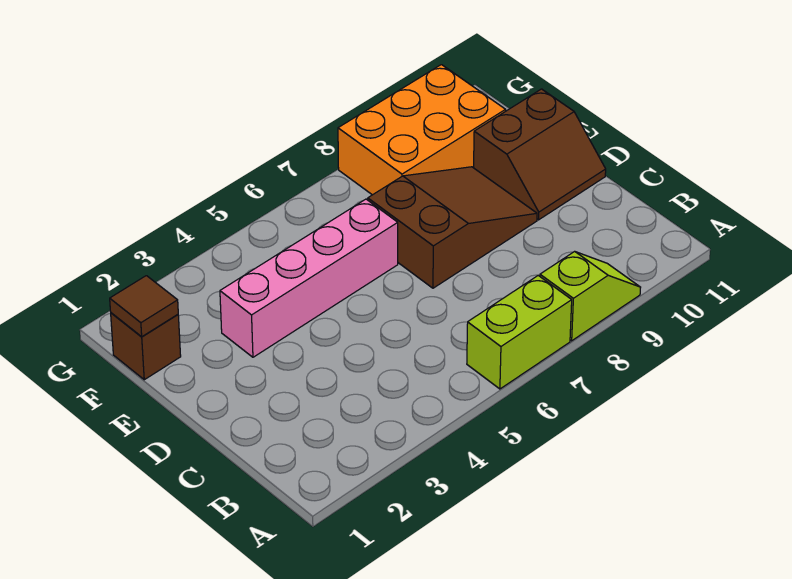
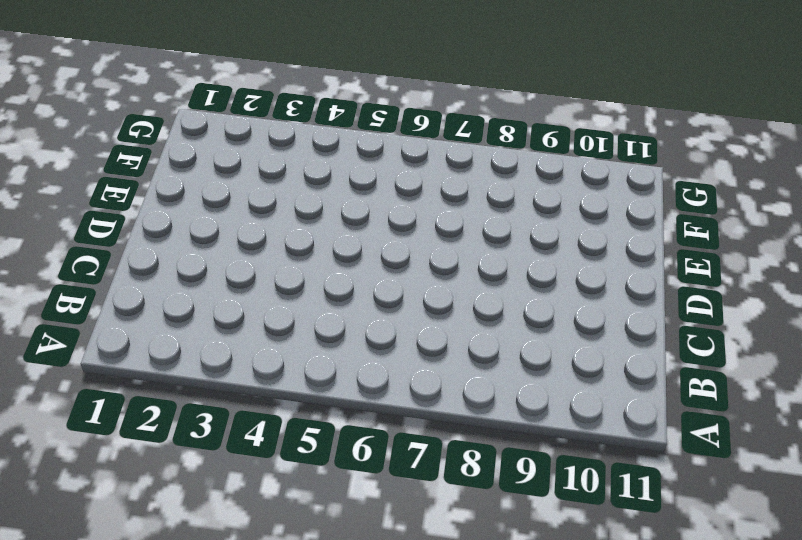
none -> lime brick A6:A7 level 1
none -> lime slope A8:A9 level 1 top 8

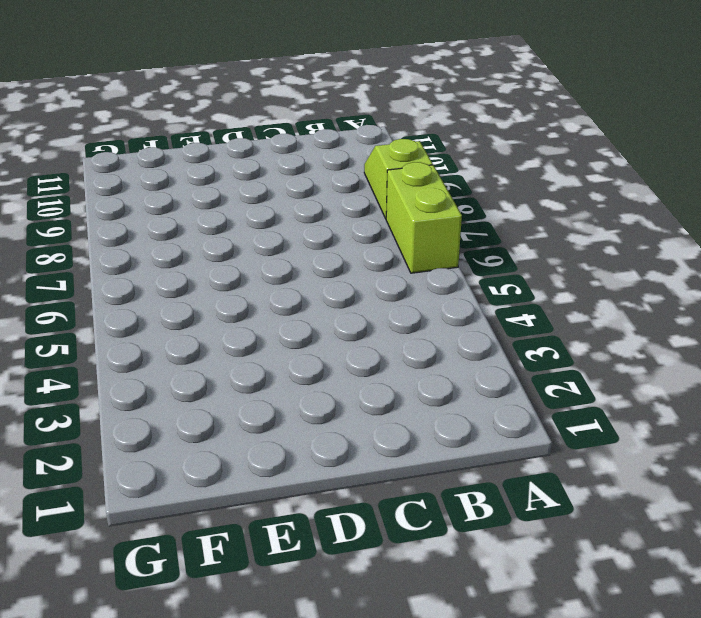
none -> brown slope D7:E9 level 1 top 7
none -> brown slope D10:E11 level 1 top E

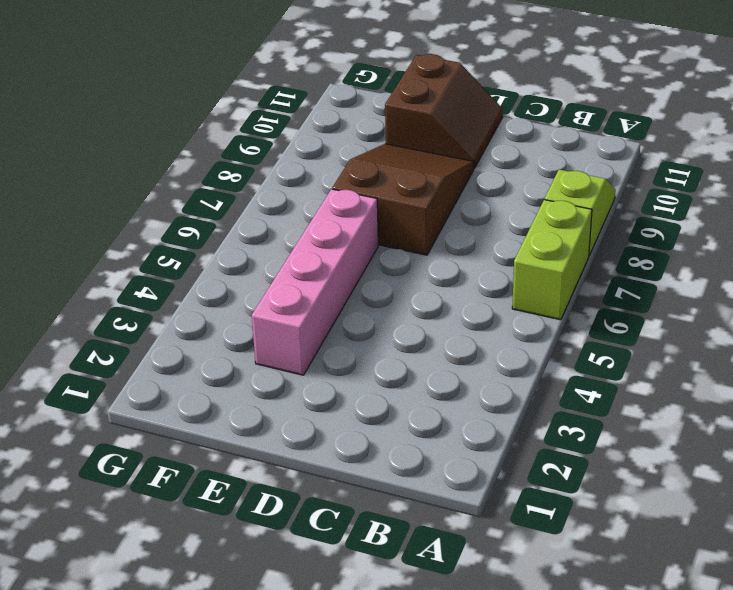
none -> brown brick F1 level 1
none -> orange brick F8:G10 level 1

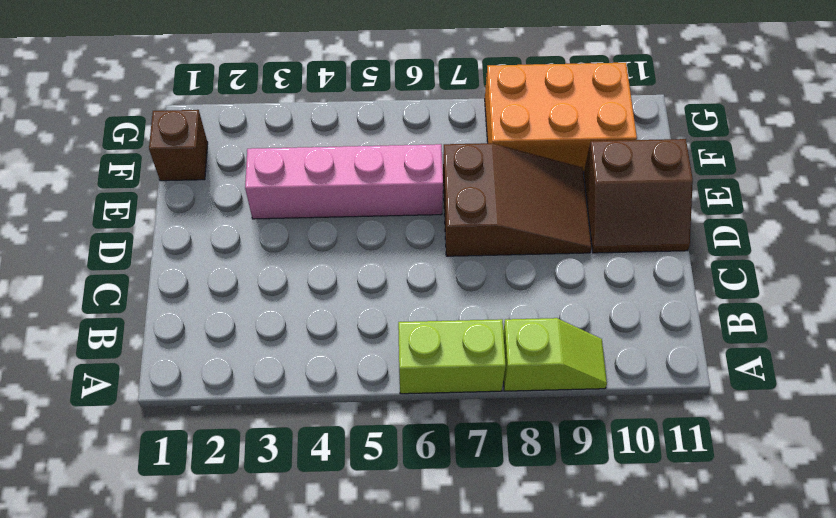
none -> brown tile F1 level 2

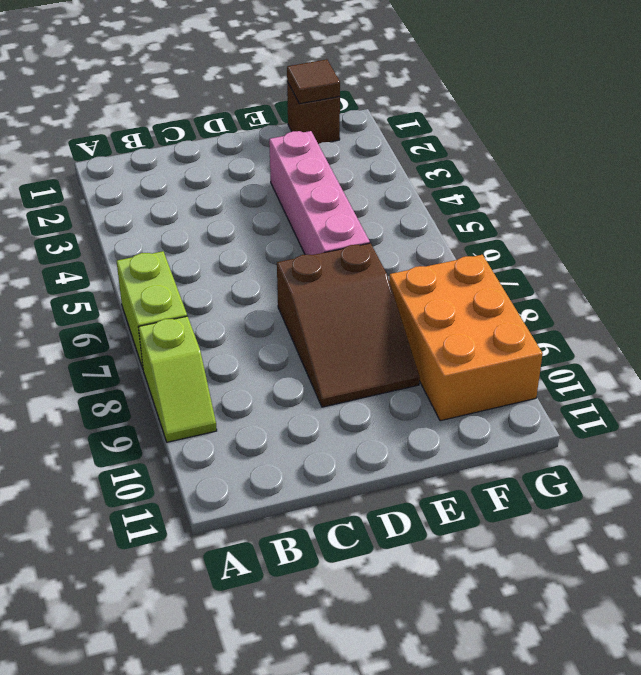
none -> brown slope D10:E11 level 1 top E

